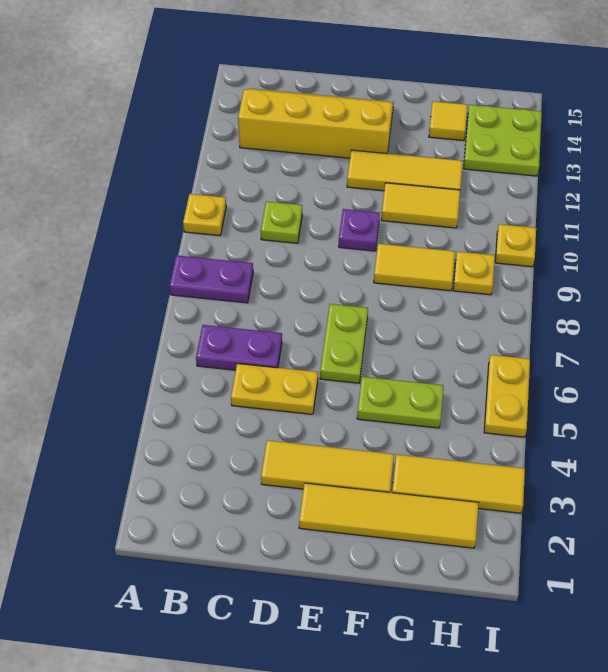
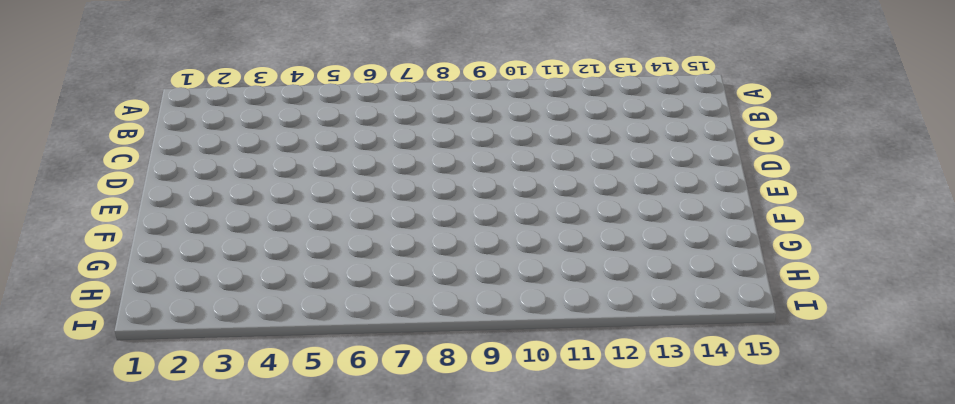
none -> purple plate A8:B8 level 1
none -> yellow plate A10 level 1
none -> purple plate B6:C6 level 1

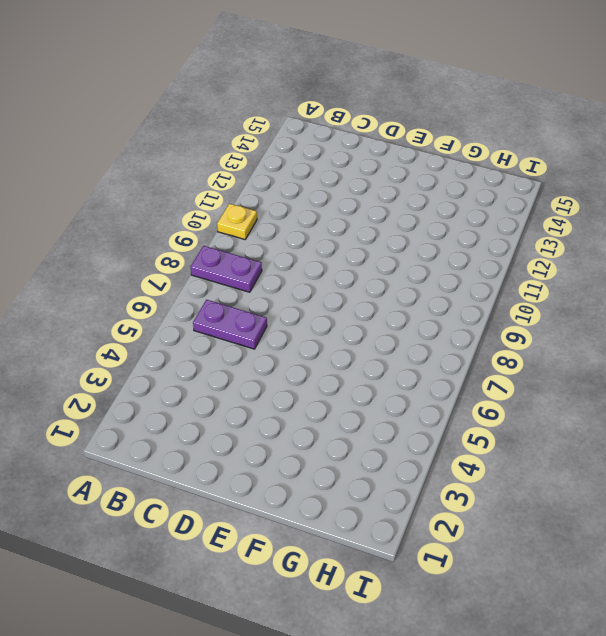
none -> yellow slope B13:E14 level 1 top 13
none -> yellow plate C5:D5 level 1
none -> lime plate C10 level 1

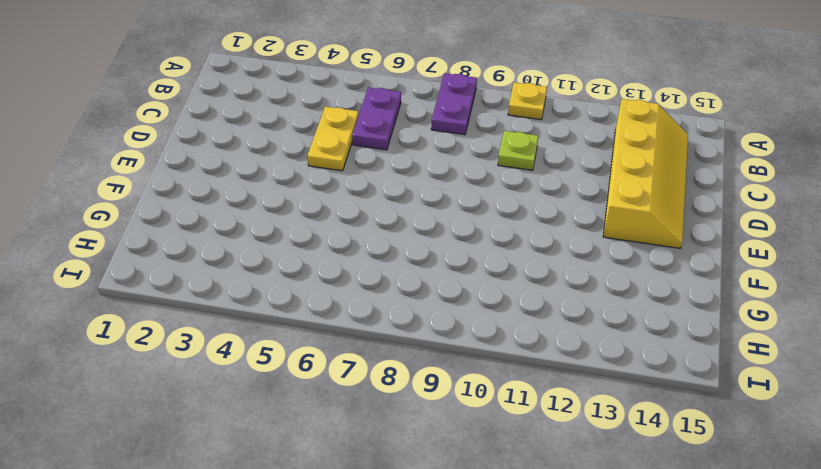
none -> yellow tile D3:F3 level 1
none -> yellow tile E2:H2 level 1
none -> lime plate E6:E7 level 1

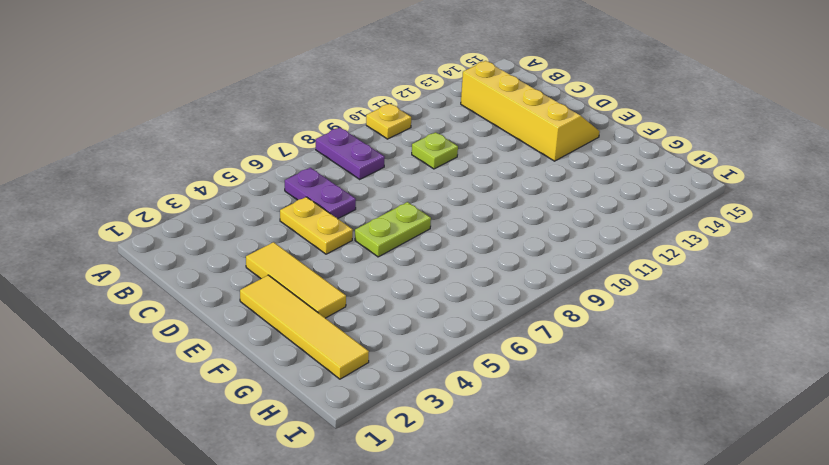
none -> purple plate E10 level 1
none -> yellow tile E12:G12 level 1
none -> lime plate F5:G5 level 1

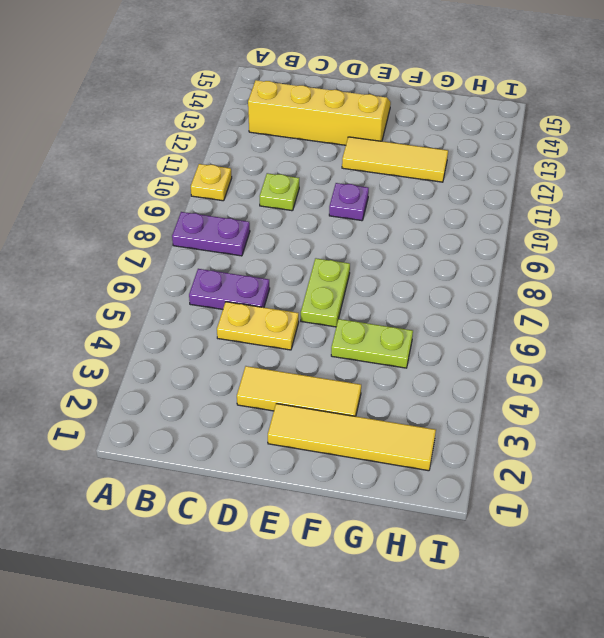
none -> yellow tile F9:G9 level 1
none -> yellow tile F11:G11 level 1
none -> yellow tile G3:I3 level 1

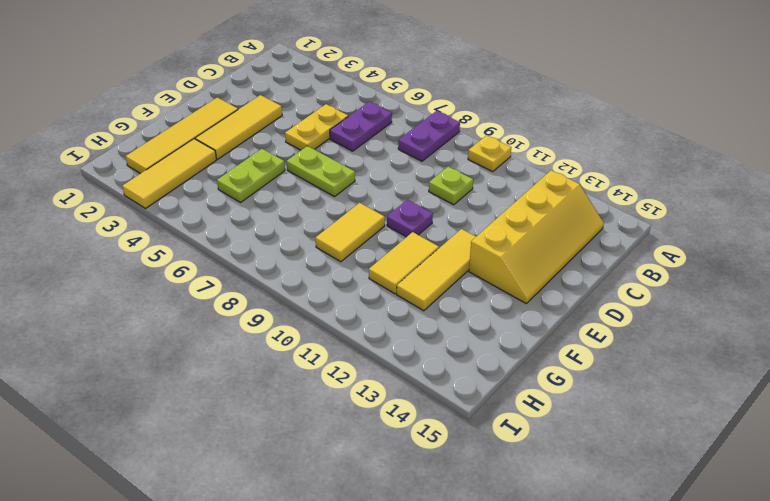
none -> yellow tile G14 level 1
none -> yellow plate H9 level 1
none -> lime plate H13:I14 level 1

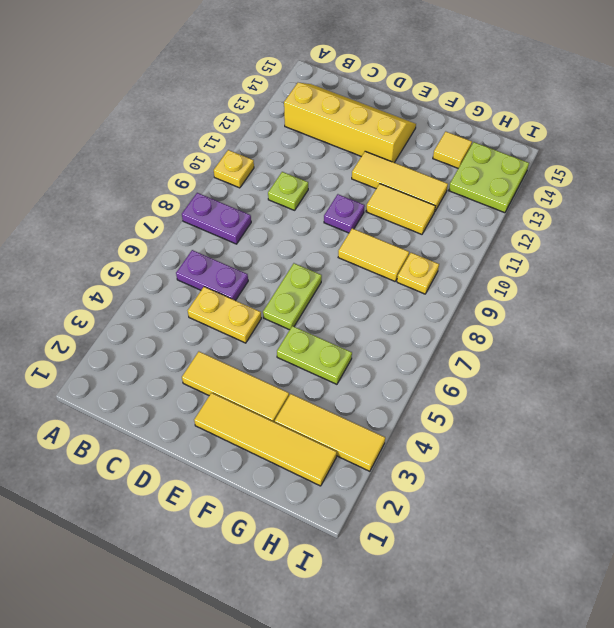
none -> yellow plate I5:I6 level 1
none -> yellow plate I10 level 1

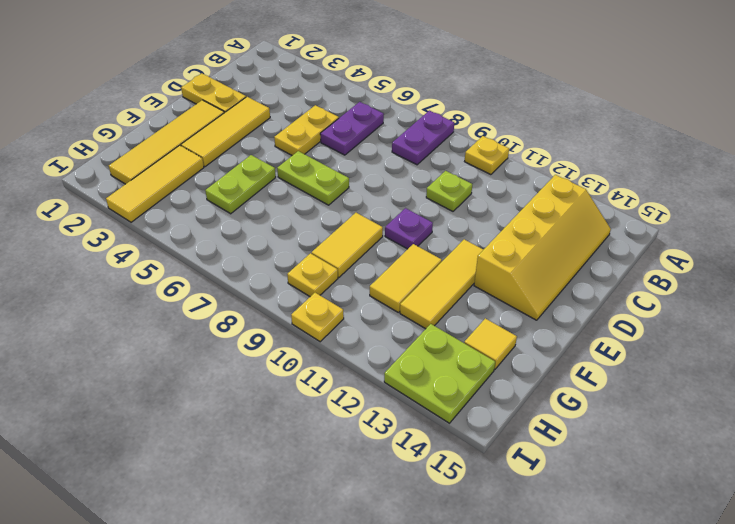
yellow plate D1:D2 level 1 -> yellow plate I5:I6 level 1

